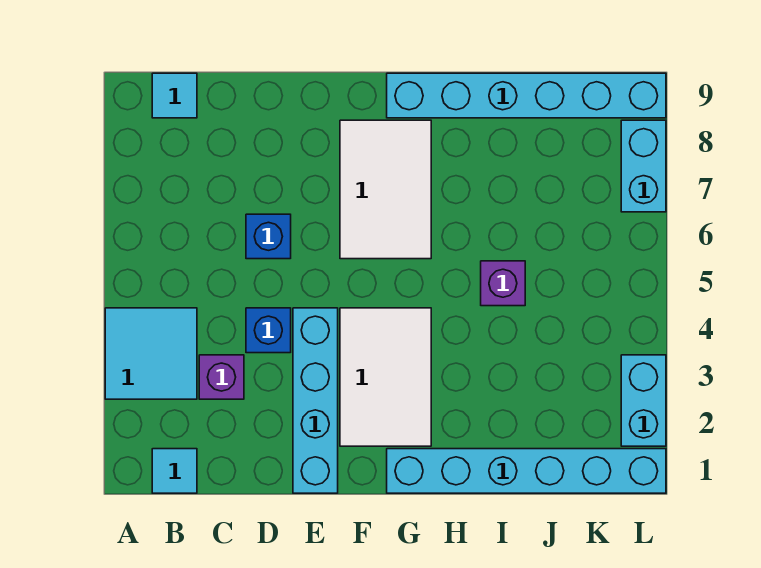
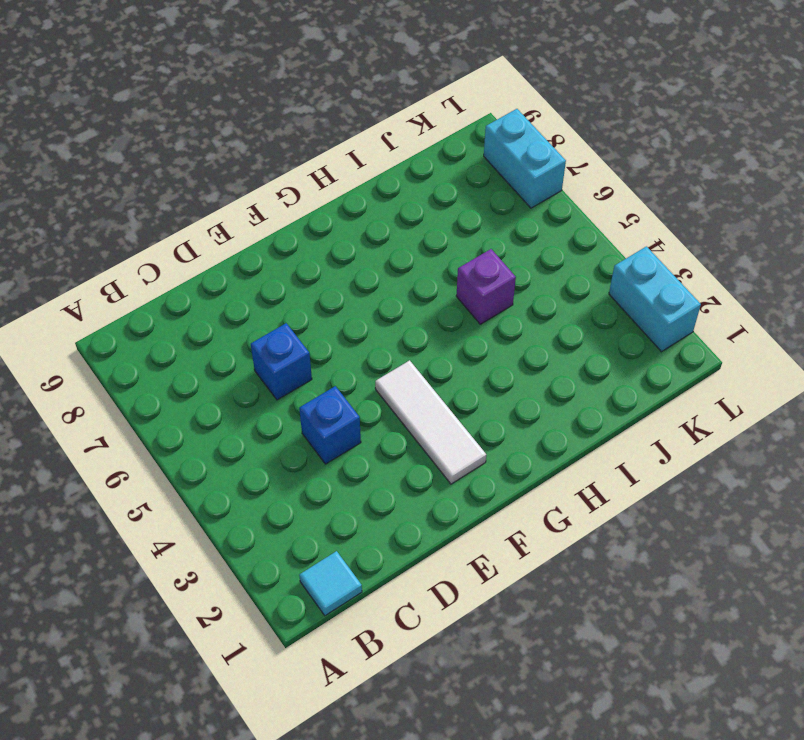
white tile F2:F4 level 1 -> white tile F2:G4 level 1
none -> cyan tile A3:B4 level 1
none -> cyan tile B9 level 1
none -> purple brick C3 level 1

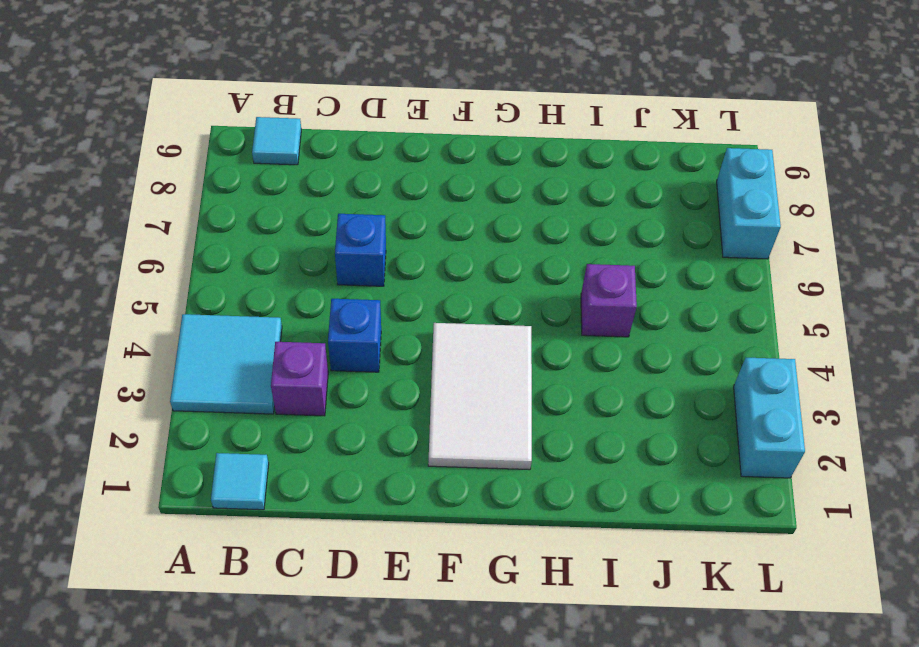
none -> cyan brick E1:E4 level 1
none -> white tile F6:G8 level 1
none -> cyan brick G1:L1 level 1

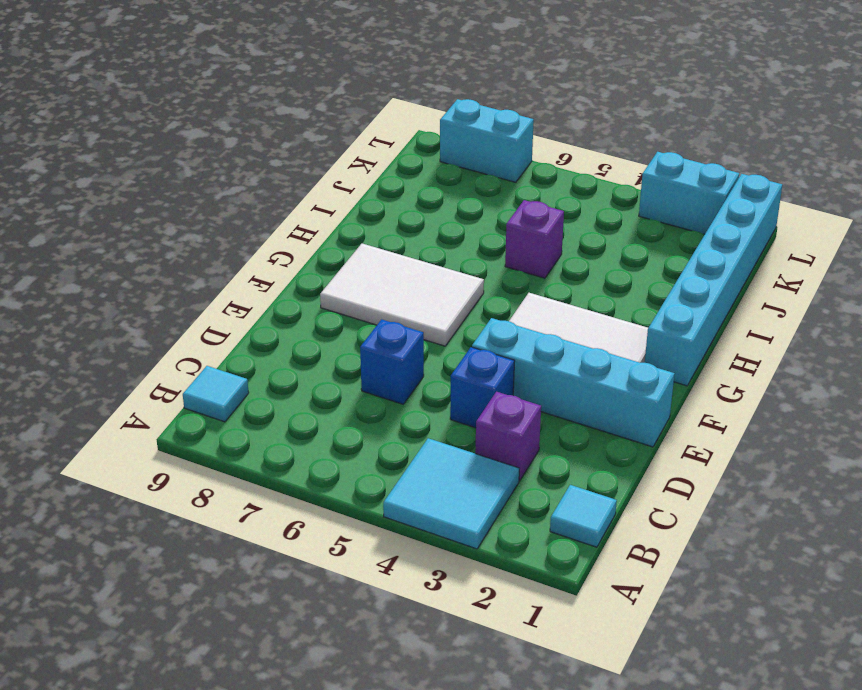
none -> cyan brick G9:L9 level 1

